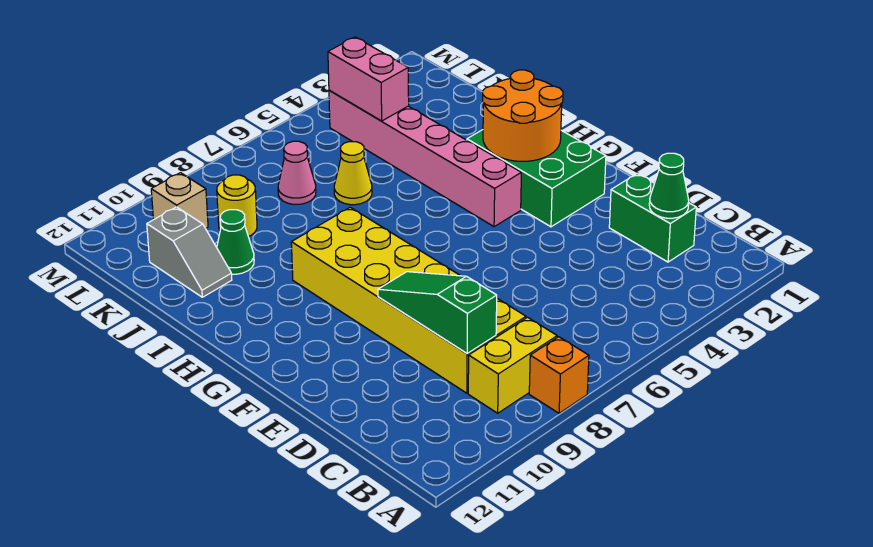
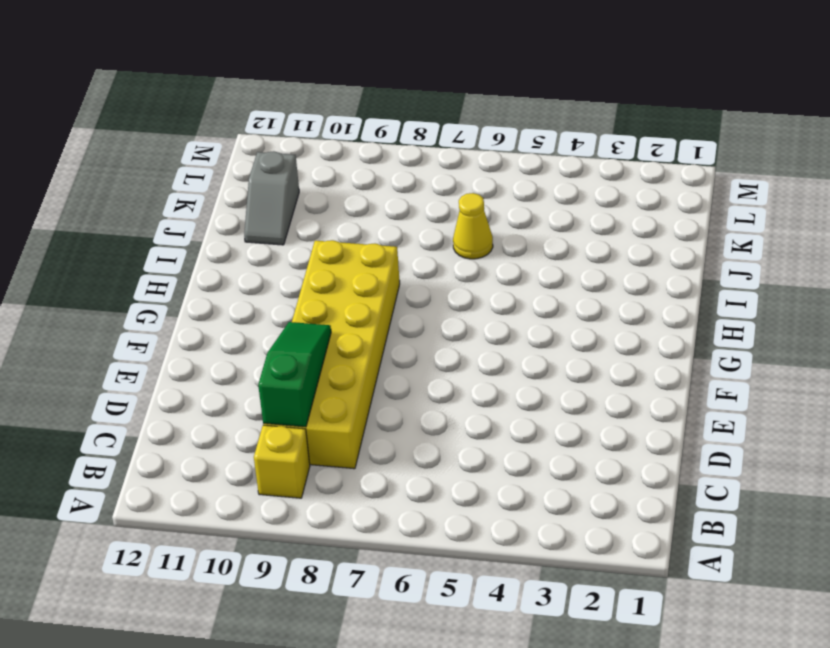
yellow brick B9 level 1 -> yellow brick B8:B9 level 1
none -> orange brick A8 level 1
none -> green brick C2:D2 level 1
none -> green brick F2:H3 level 1

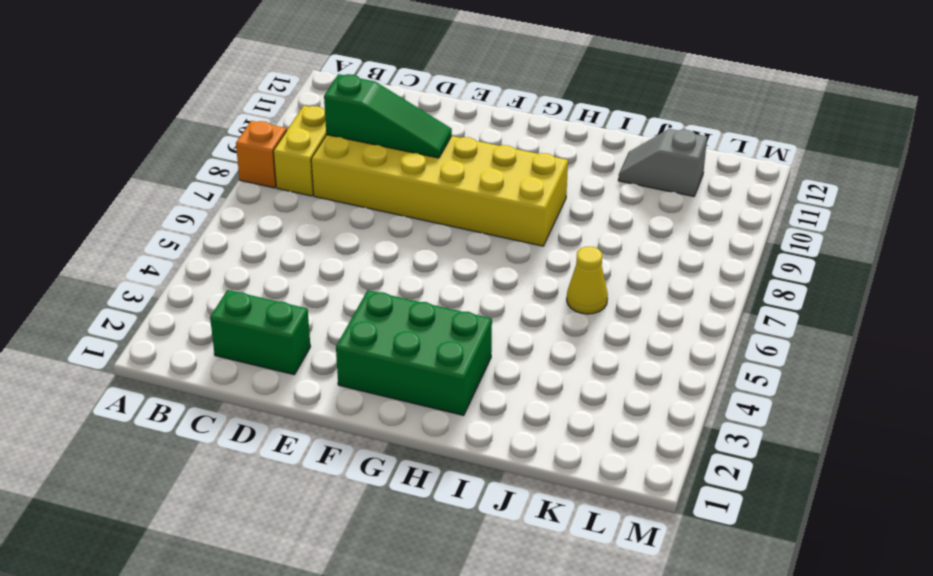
none -> pink brick G4:L4 level 1
none -> green cone J10 level 1
none -> pink cone K7 level 1

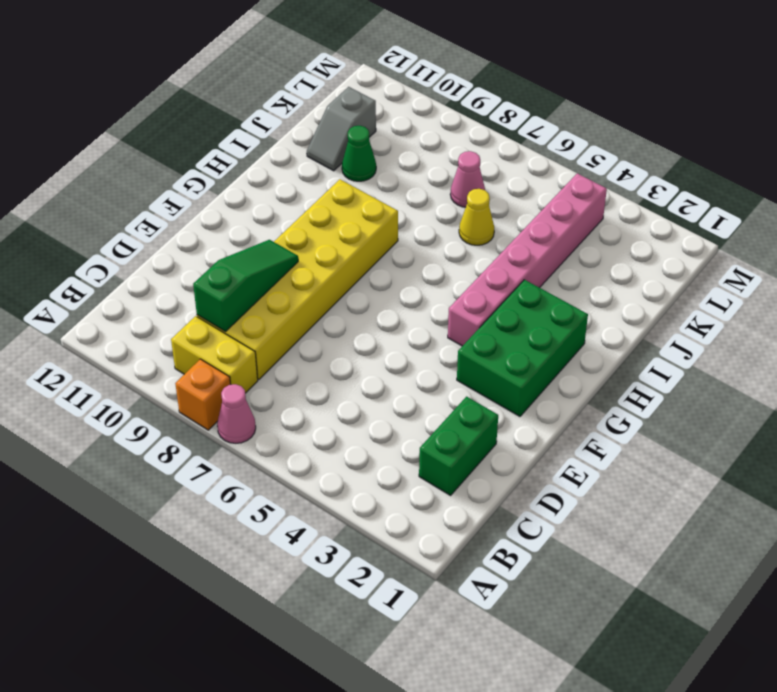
pink cone A7 level 1 -> none
none -> yellow round brick K9 level 1
none -> tan brick L10 level 1
none -> green cone C2 level 2

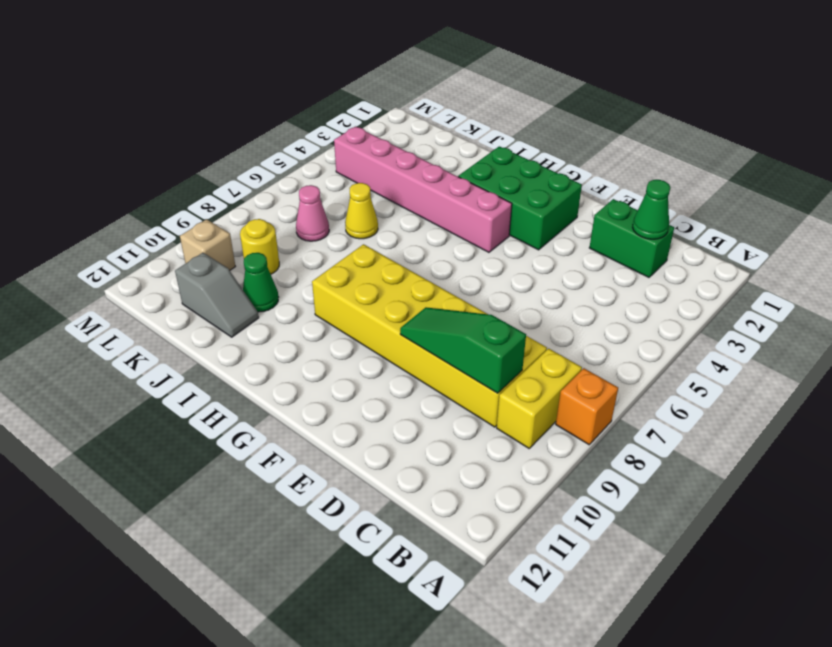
none -> orange round brick G2:H3 level 2
none -> pink brick K4:L4 level 2

